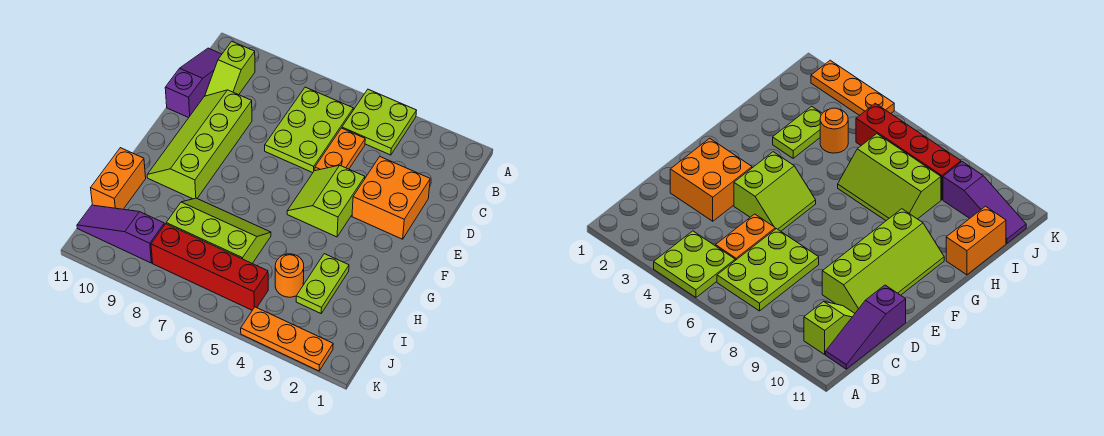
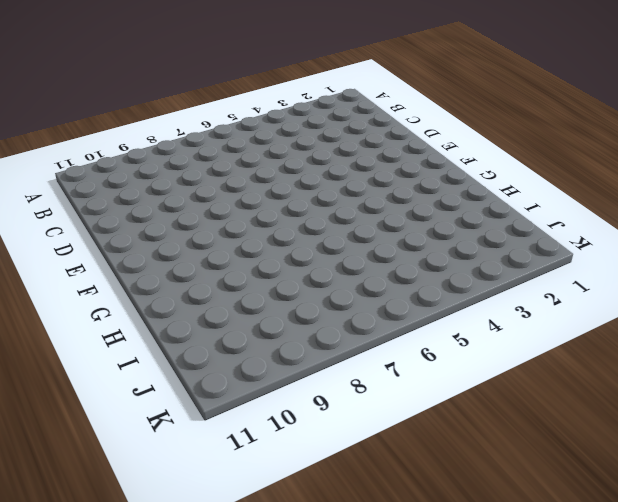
none -> lime plate A4:B5 level 1
none -> lime plate B6:D7 level 1
none -> lime slope B10:C10 level 1 top B

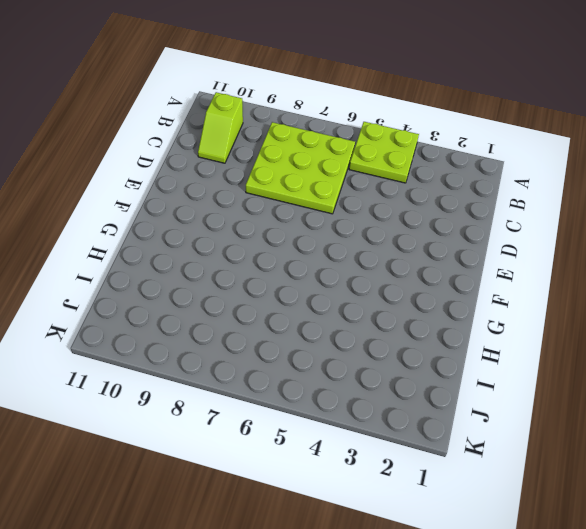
lime plate B6:D8 level 1 -> lime plate B6:D7 level 1
none -> purple slope B11:D11 level 1 top D
none -> orange plate C5:D5 level 1
none -> orange brick D2:E3 level 1

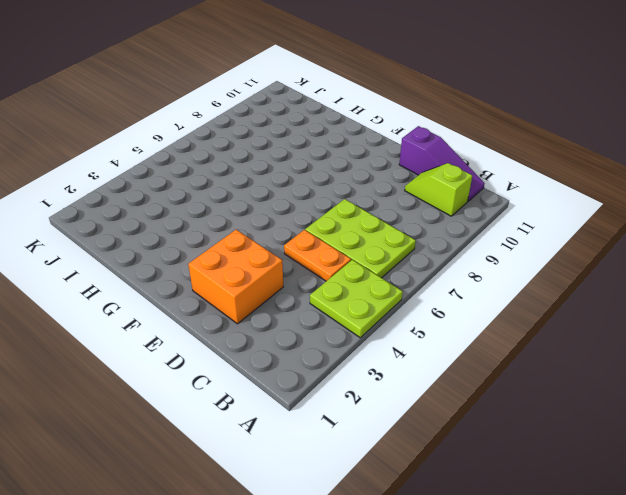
none -> lime slope D9:G10 level 1 top 9
none -> lime slope E4:F5 level 1 top 4
none -> lime plate H3:I3 level 1

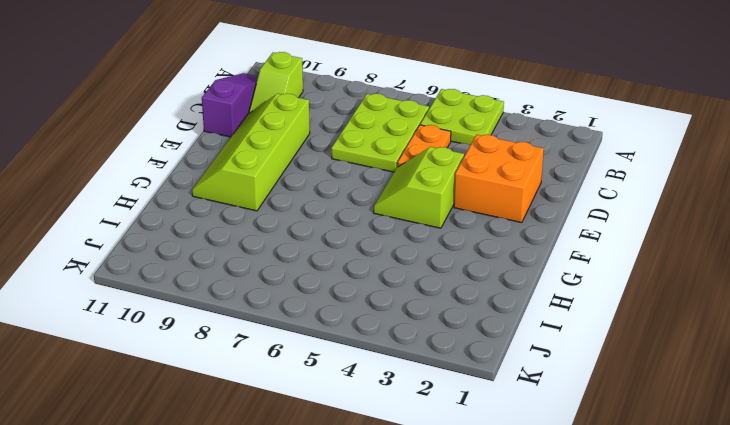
none -> lime plate H3:I3 level 1
none -> lime slope H6:I8 level 1 top I
none -> orange brick H11:I11 level 1

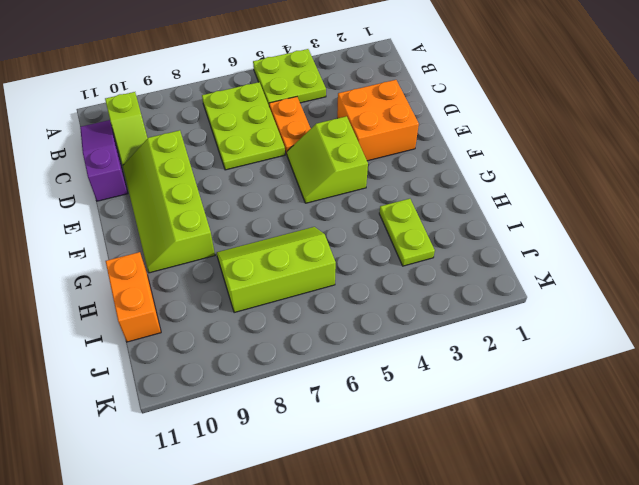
none -> orange round brick I4 level 1
none -> red brick J5:J8 level 1
none -> purple slope J9:J11 level 1 top 9

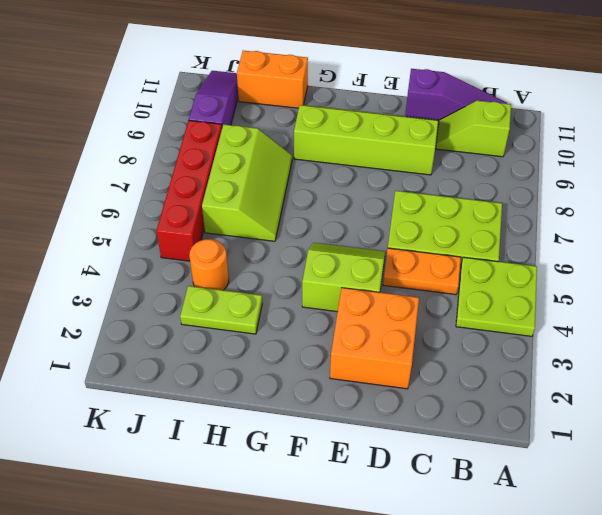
none -> orange plate K2:K4 level 1

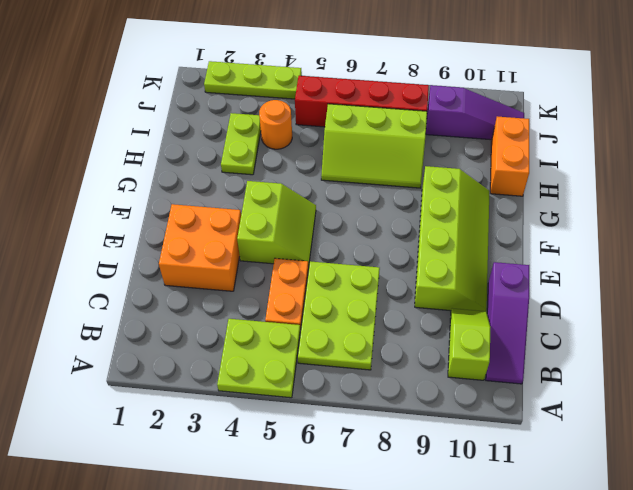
lime plate K2:K4 level 1 -> orange plate K2:K4 level 1

